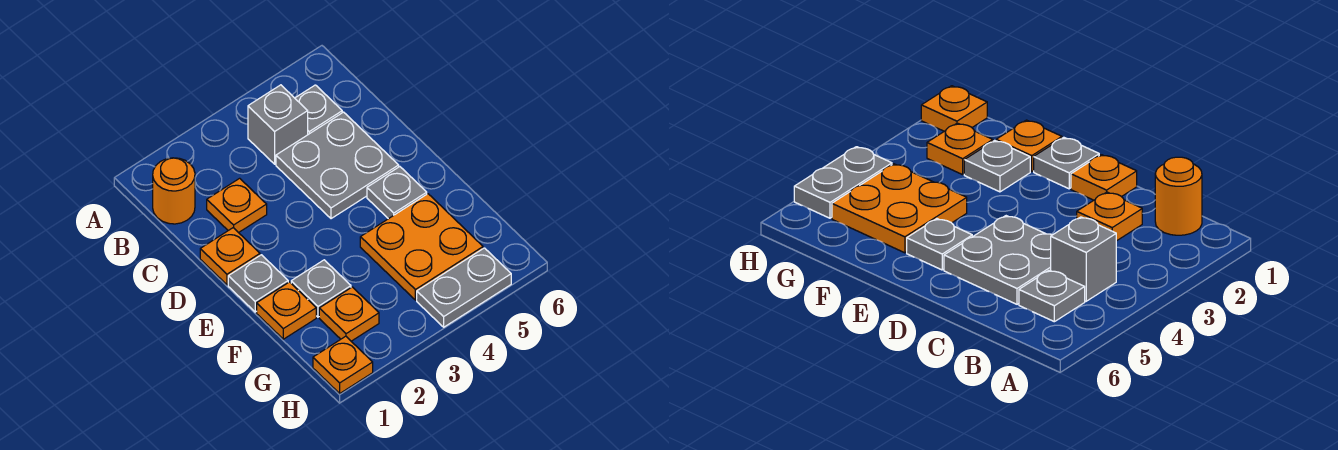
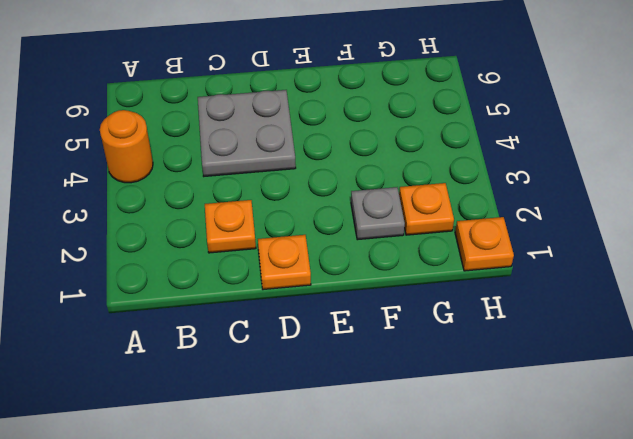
orange round brick A4 level 1 -> orange round brick B1 level 1
none -> grey brick B4 level 1
none -> grey plate B5 level 1
none -> grey plate E1 level 1

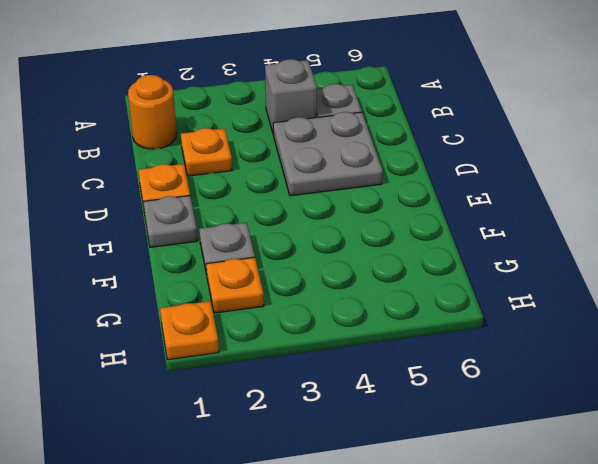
none -> grey plate E5 level 1
none -> orange plate F1 level 1
none -> orange plate F4:G5 level 1

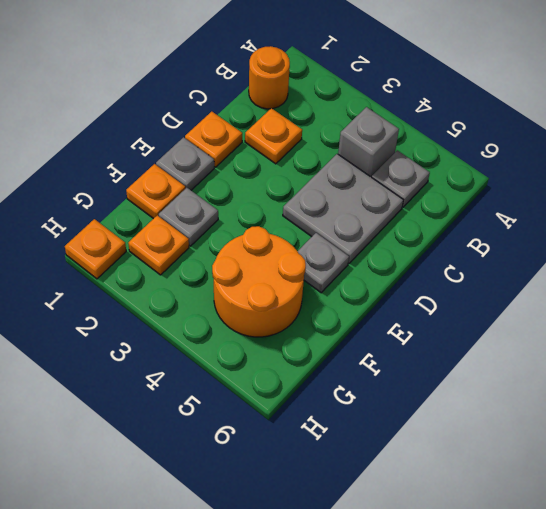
orange round brick F4:G5 level 1 -> orange plate F4:G5 level 1
none -> grey plate H4:H5 level 1

